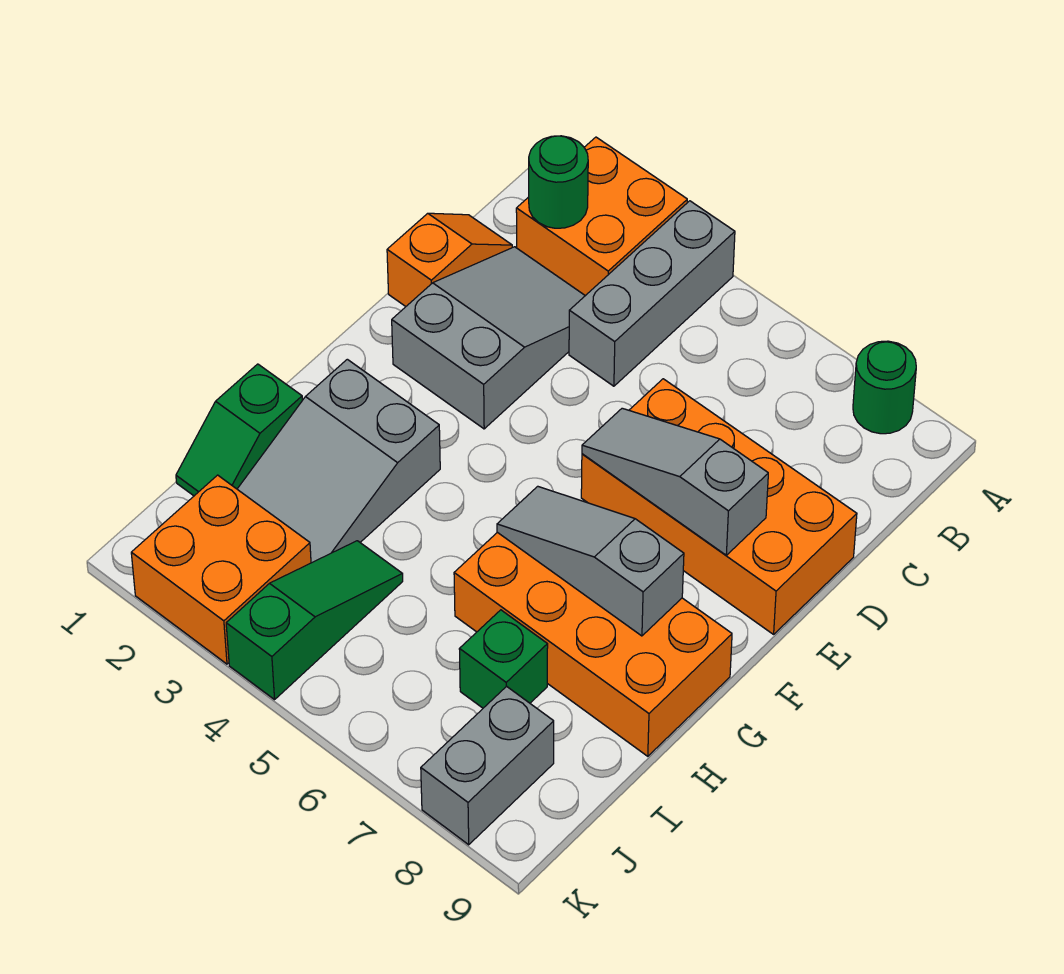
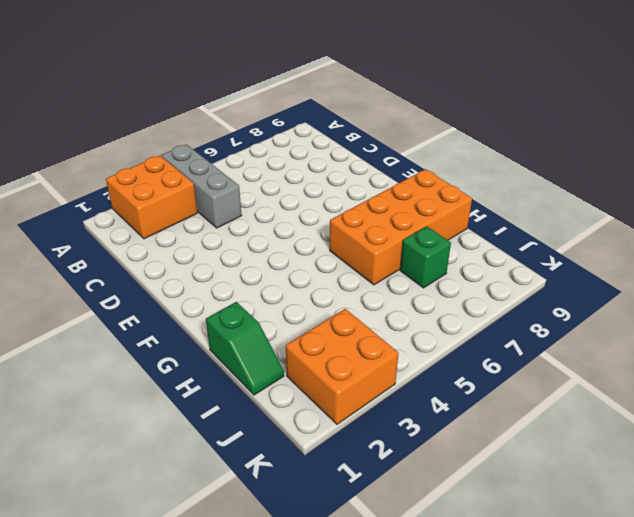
none -> green round brick A8 level 1
none -> orange slope C1:D1 level 1 top D
none -> grey slope C2:E3 level 1 top E

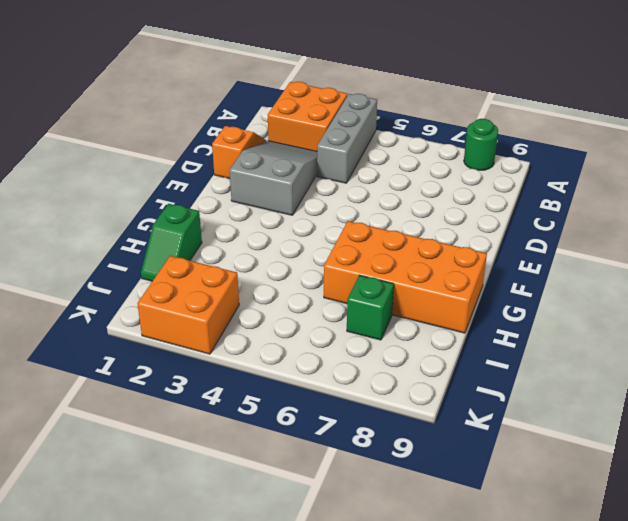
none -> orange brick D6:E9 level 1
none -> grey slope G2:I3 level 1 top G
none -> green slope I4:K4 level 1 top K

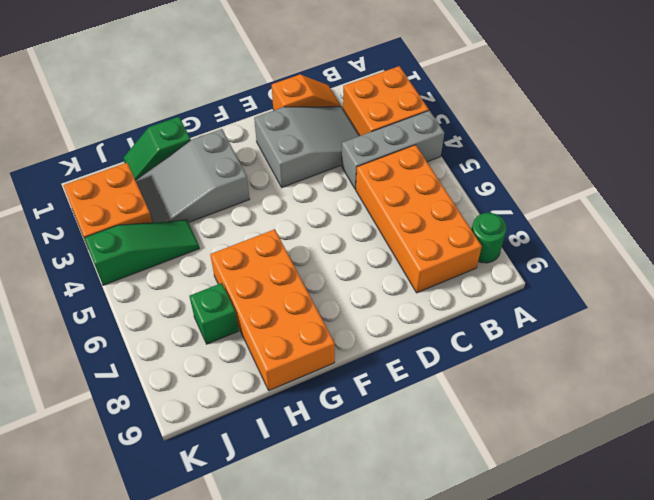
orange brick B5:C8 level 1 -> orange brick D6:E9 level 1
none -> grey brick J8:K8 level 1
none -> green round brick B2 level 2
none -> grey slope E6:E8 level 2 top 8

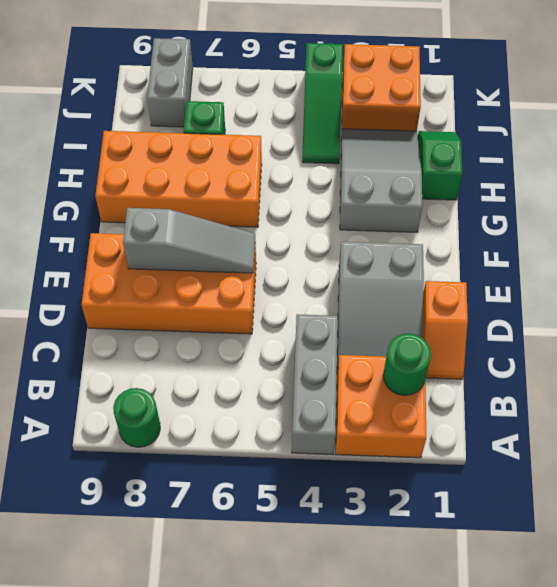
none -> grey slope G6:G8 level 2 top 8

